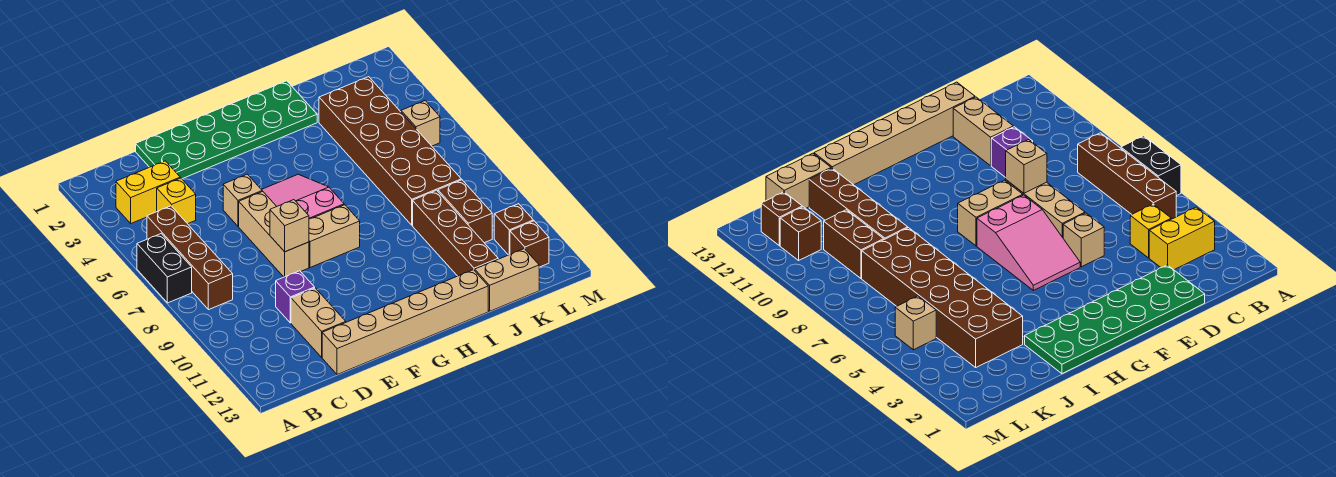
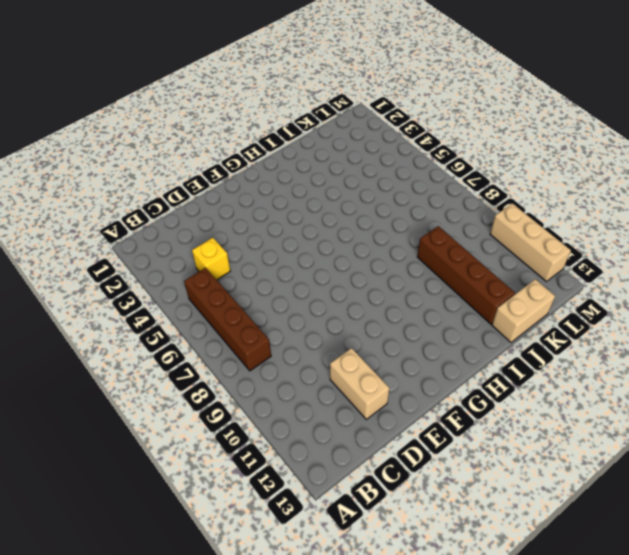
tan brick M10:M12 level 1 -> tan brick E6:E8 level 1
none -> black brick A6:A7 level 1
none -> yellow brick B3:C3 level 1
none -> green plate D1:I2 level 1

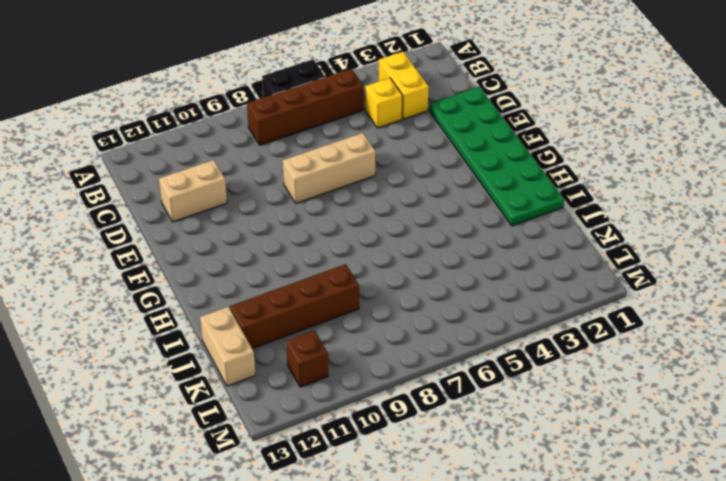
none -> purple brick D10 level 1
none -> tan brick D13:I13 level 1
none -> tan brick E5 level 1

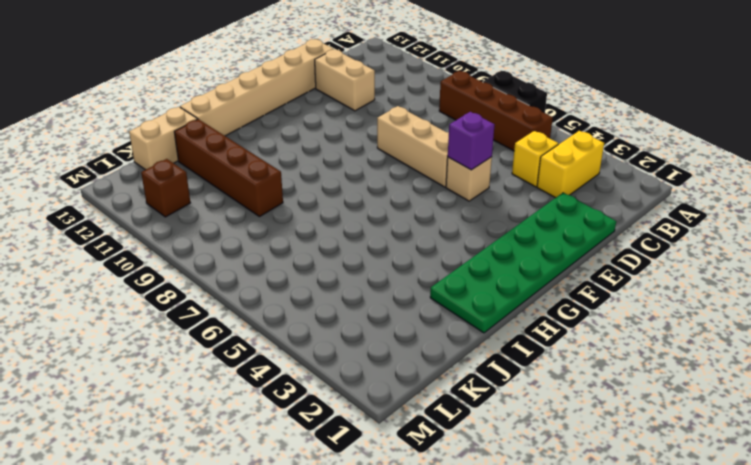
purple brick E5 level 2 -> purple brick D10 level 1
none -> pink slope F5:G7 level 1 top 7
none -> tan brick F8:G8 level 1
none -> brown brick J3:K8 level 1

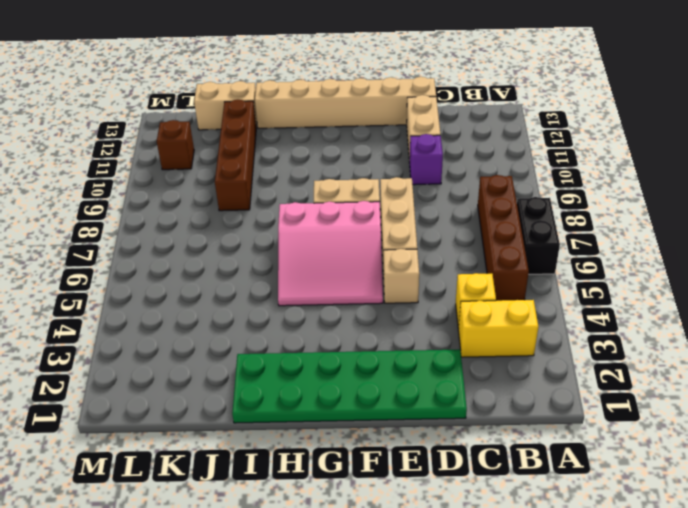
pink slope F5:H7 level 1 top 7 -> pink slope F5:G7 level 1 top 7
none -> brown brick J3:K8 level 1
none -> brown brick K9:K10 level 1
none -> tan brick L5 level 1

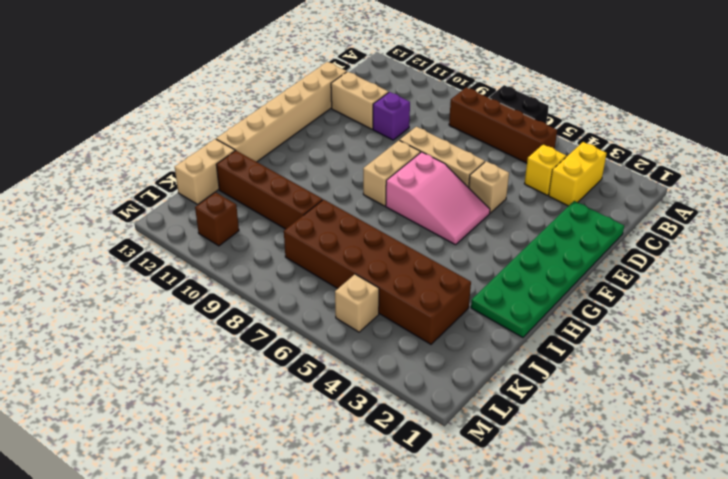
none -> brown brick K9:K10 level 1
none -> brown brick L12 level 1
none -> tan brick E8 level 2

